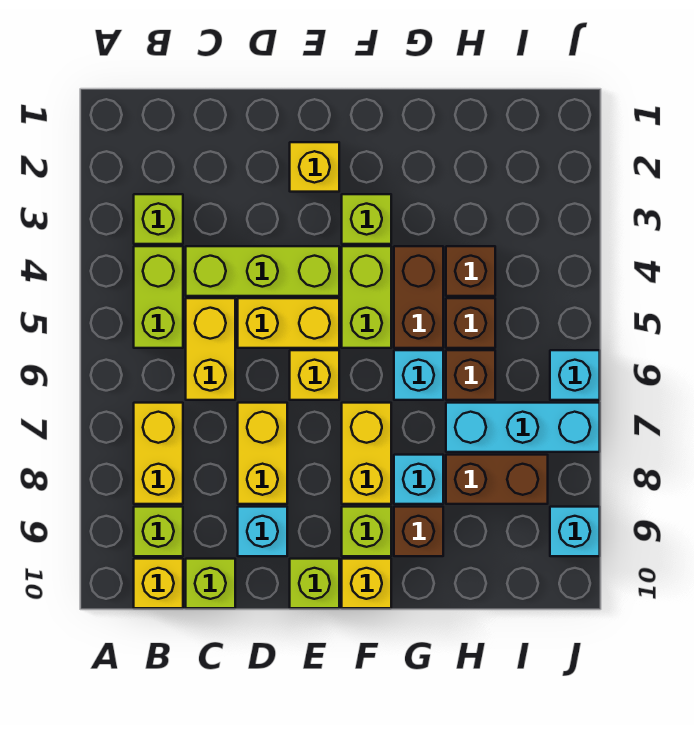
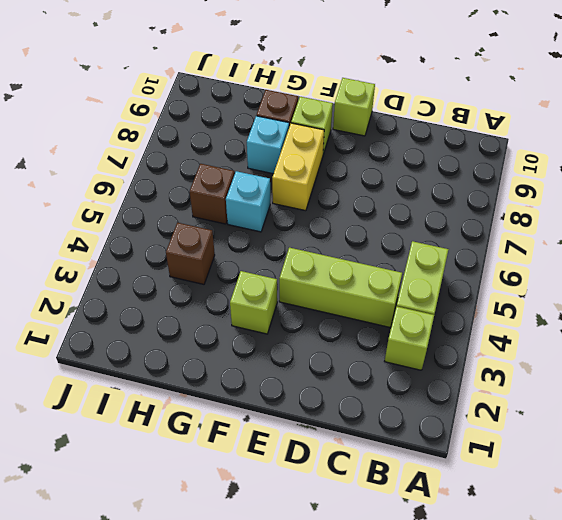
none -> yellow brick B7:B8 level 1
none -> lime brick B9 level 1
none -> yellow brick B10 level 1
none -> yellow brick C5:C6 level 1

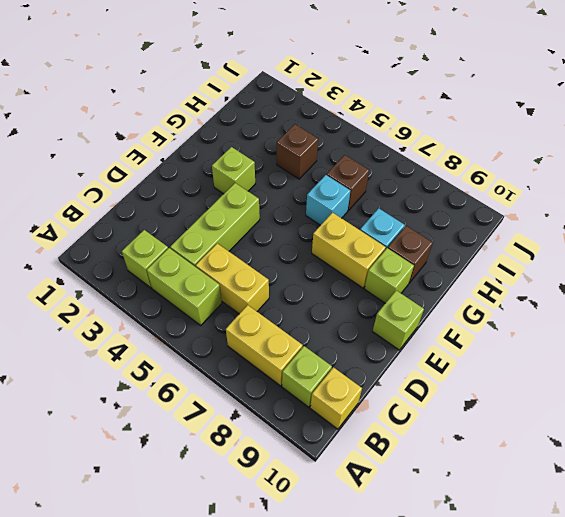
none -> lime brick C10 level 1
none -> yellow brick D5:E5 level 1
none -> yellow brick D7:D8 level 1
none -> cyan brick D9 level 1

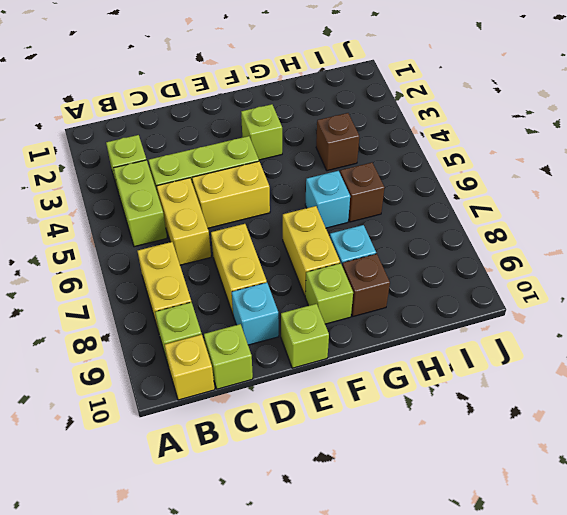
none -> yellow brick E2 level 1
none -> yellow brick E6 level 1
none -> lime brick F4:F5 level 1
none -> yellow brick F10 level 1

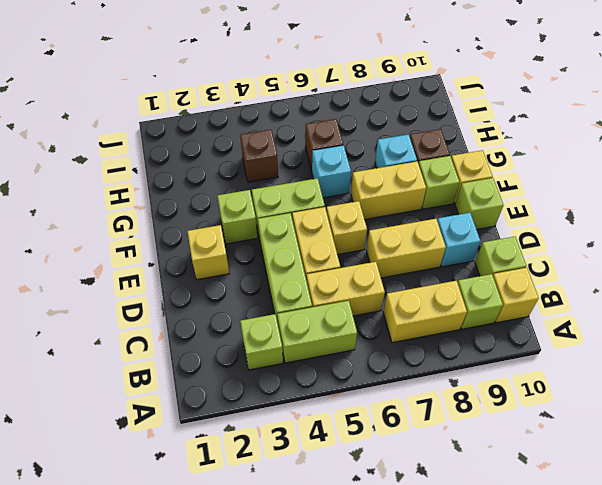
none -> brown brick G4:G5 level 1
none -> brown brick H5 level 1
none -> cyan brick H7:J7 level 1
none -> brown brick H8:I8 level 1

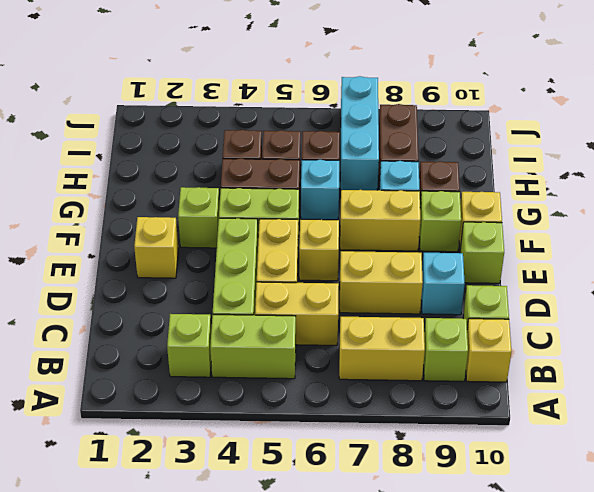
none -> cyan brick J6 level 1
none -> cyan brick J9 level 1

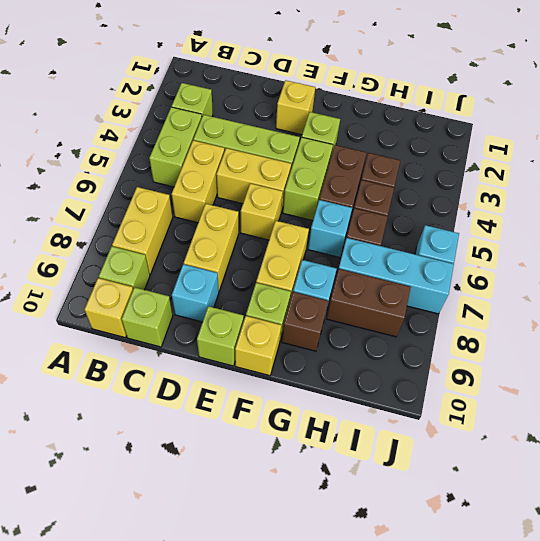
none -> cyan brick J9 level 1

